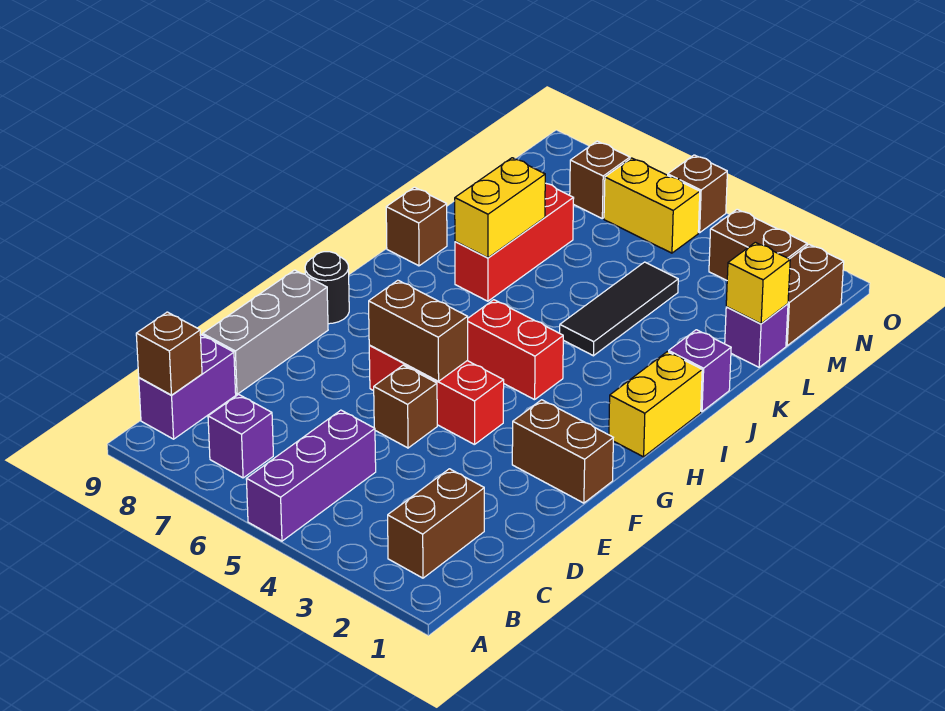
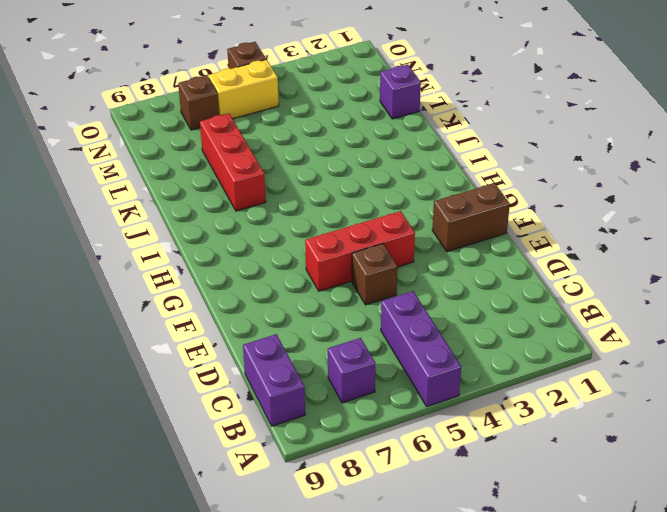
none -> brown brick B2:C2 level 1
none -> grey brick D9:F9 level 1
none -> black round brick G9 level 1

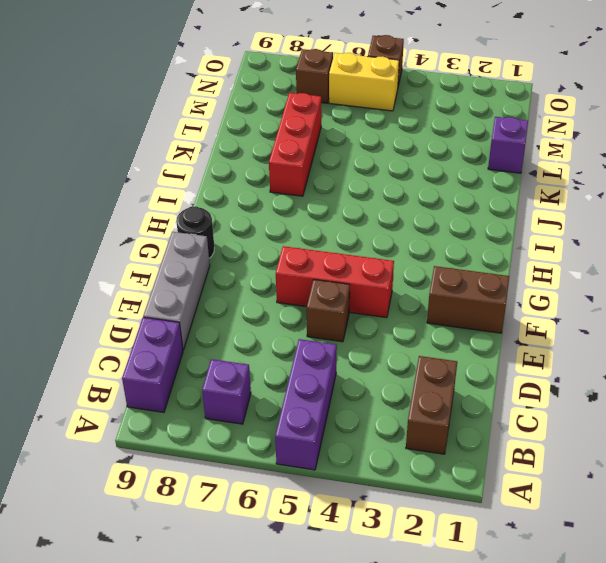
none -> yellow brick H1:I1 level 1
none -> red brick H4:H5 level 1
none -> purple brick J1 level 1

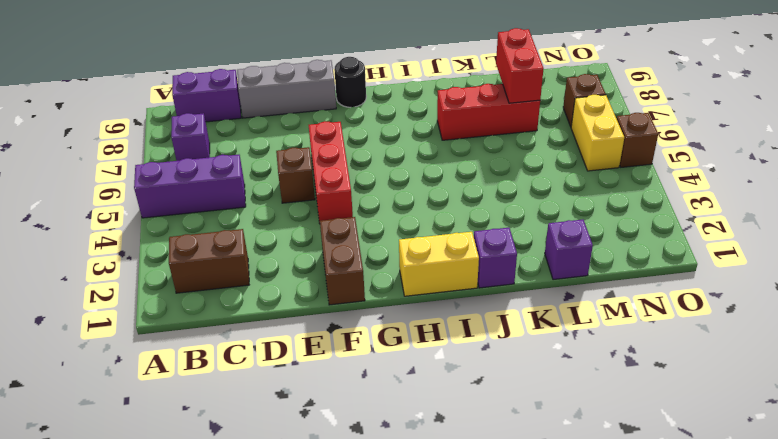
red brick L7:L8 level 2 -> red brick H4:H5 level 1
none -> black tile J4:L4 level 1
none -> brown brick J9 level 1
none -> brown brick M1:N1 level 1

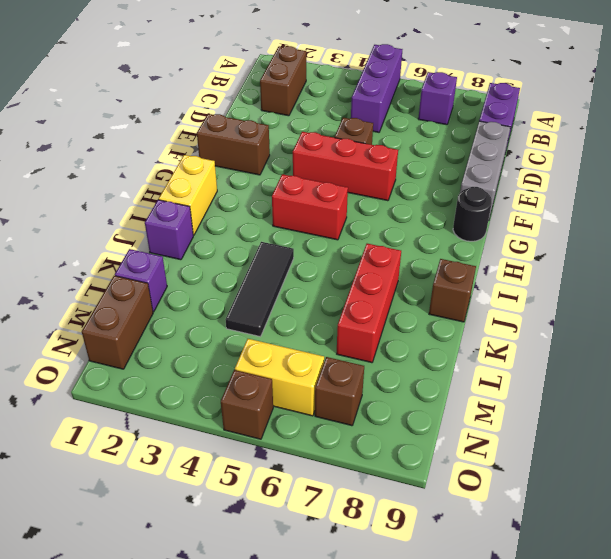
none -> brown brick N2:N3 level 1
none -> brown brick B9 level 2
none -> brown brick F5:F6 level 2

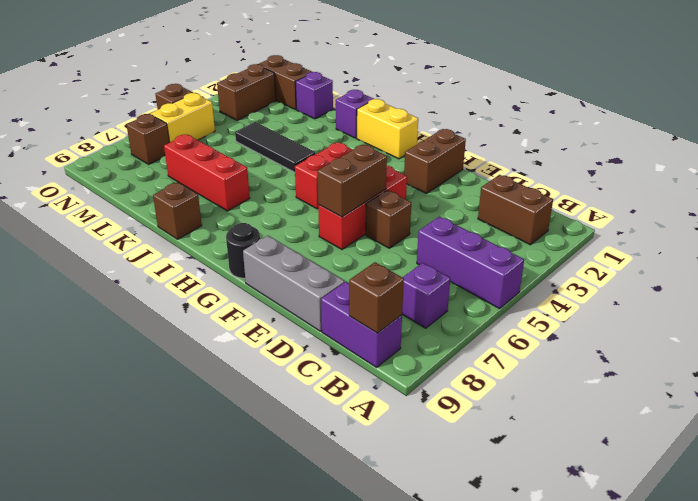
none -> yellow brick J7:K7 level 2
none -> yellow brick L1 level 2

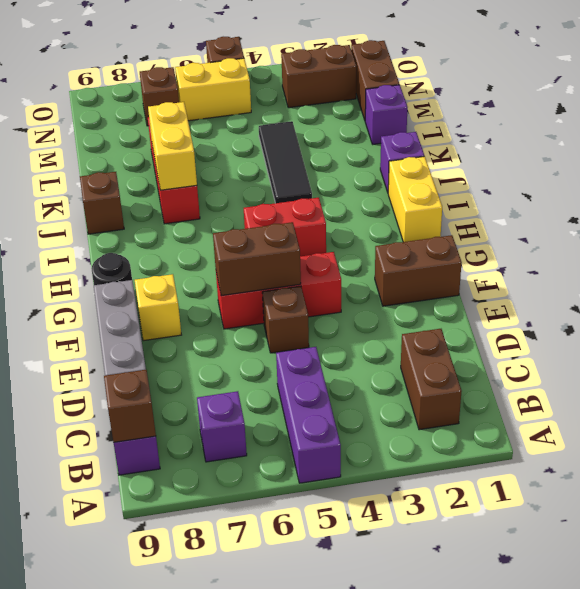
yellow brick F8 level 1 -> yellow brick L1 level 2

